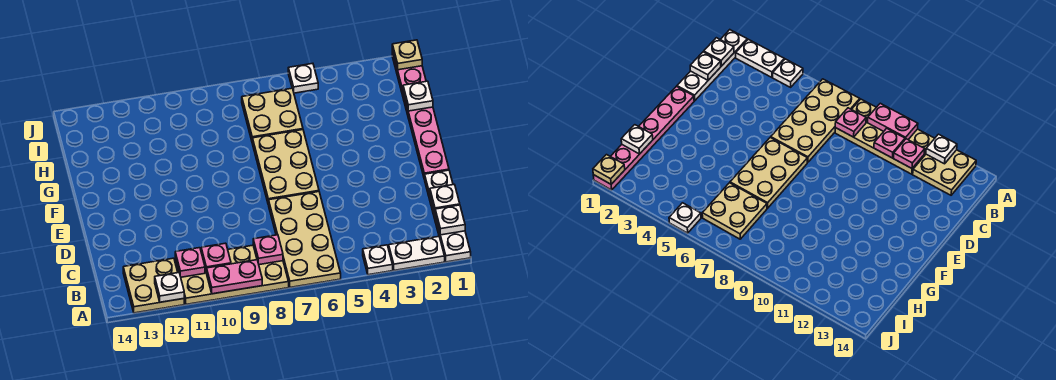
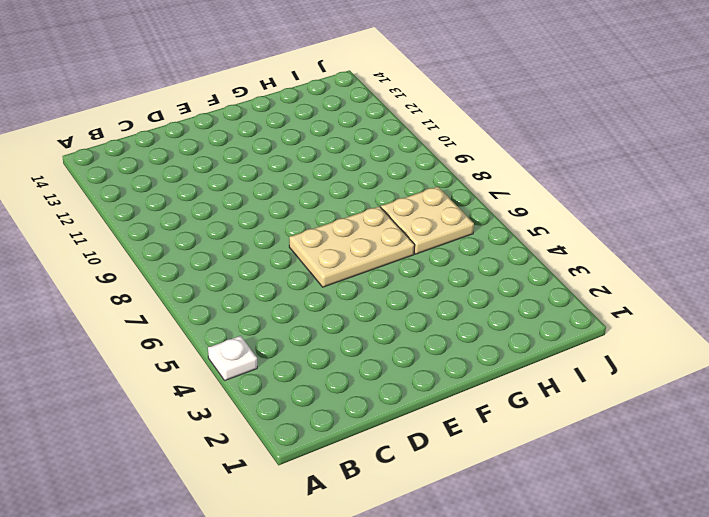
none -> white plate A1:D1 level 1
none -> white plate A2:A3 level 1
none -> tan plate A6:D7 level 1

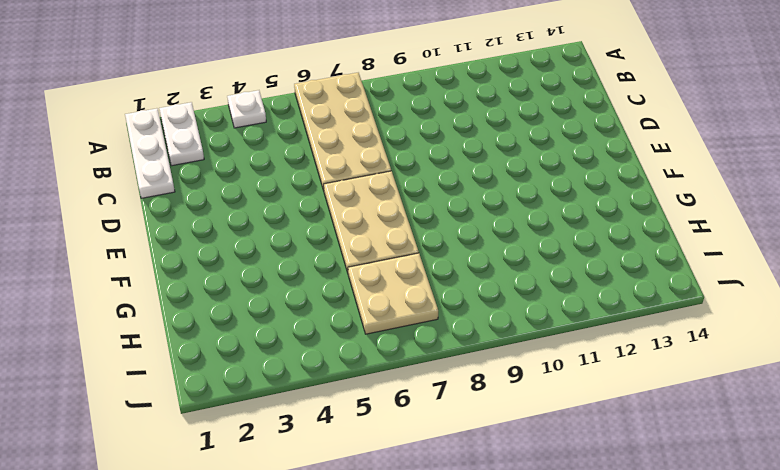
white plate A1:C1 level 1 -> white plate A1:D1 level 1
white plate A2:B2 level 1 -> white plate A2:A3 level 1
none -> tan plate A8:B11 level 1
none -> tan plate A12:B13 level 1
none -> pink plate E1:J1 level 1

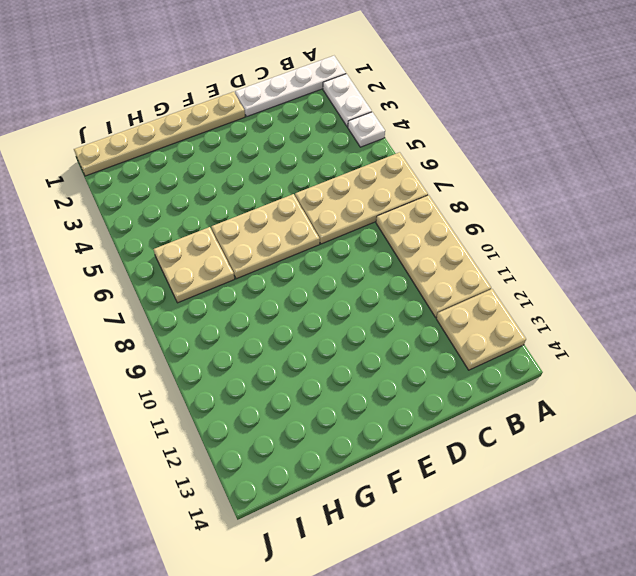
tan plate E1:J1 level 1 -> pink plate E1:J1 level 1
none -> white plate J5 level 1
none -> pink plate A9:A10 level 2
none -> white plate A12 level 2

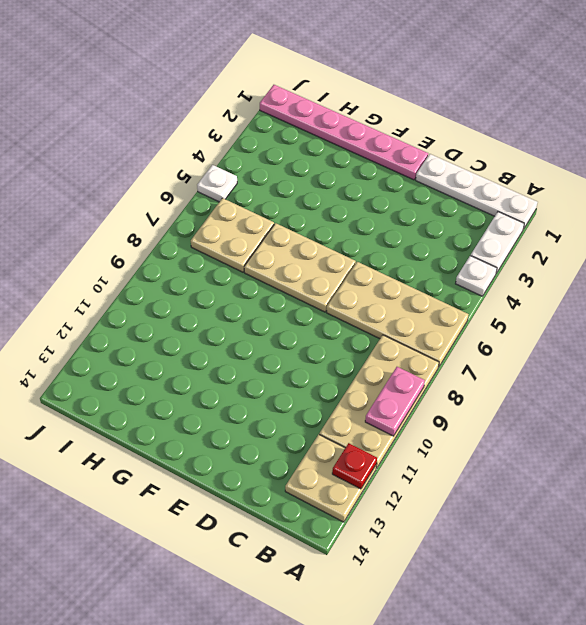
red plate A12 level 2 -> white plate A12 level 2
none -> white plate B1 level 2
none -> pink plate B8 level 2
none -> pink plate B10 level 2

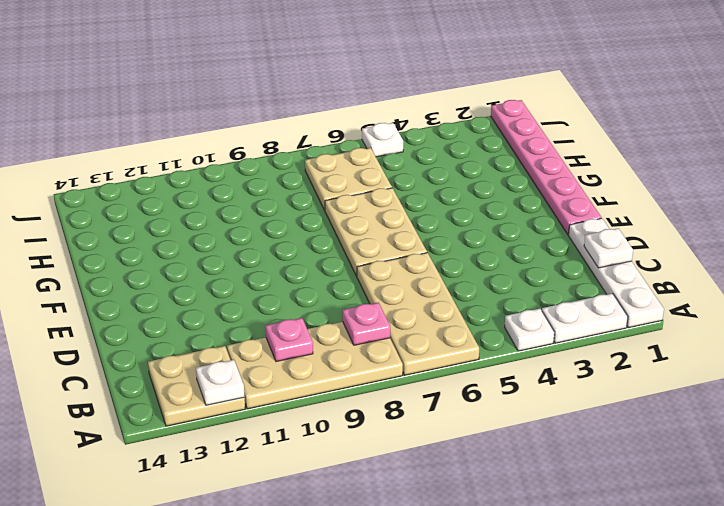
none -> pink plate A9:A10 level 2
none -> white plate B1 level 2
none -> pink plate B11 level 2

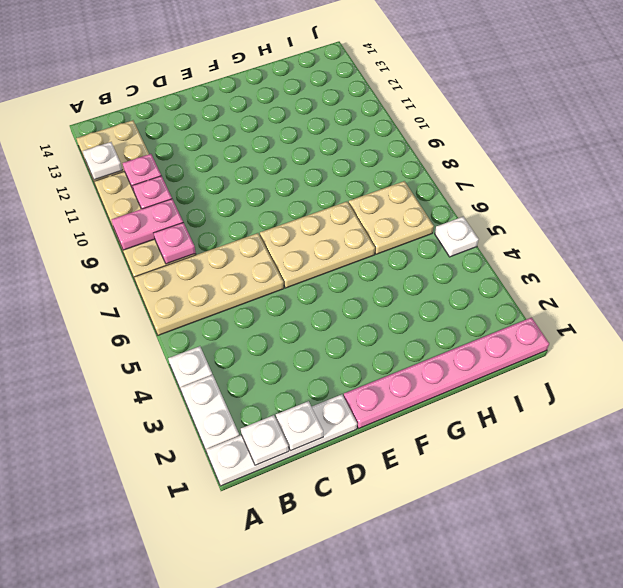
pink plate A9:B9 level 2 -> pink plate A9:A10 level 2
none -> white plate H1 level 2
none -> tan plate J1 level 2

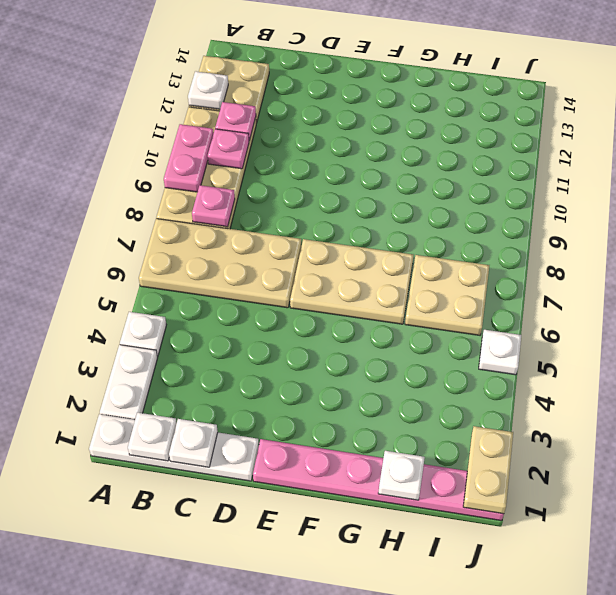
tan plate J1:J2 level 2 -> tan plate J1 level 2

